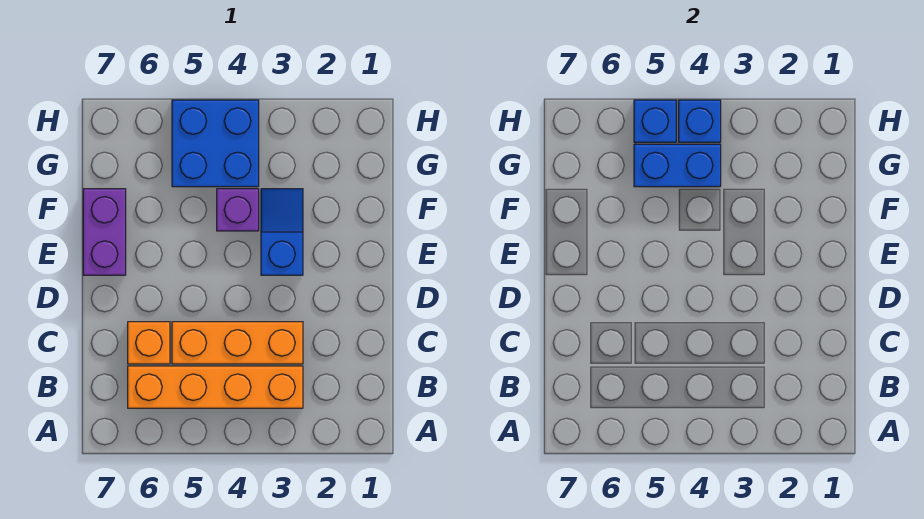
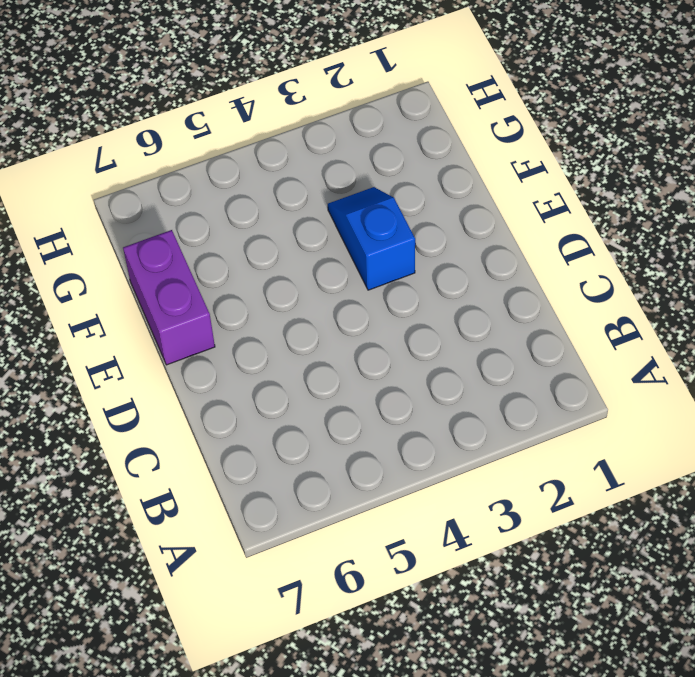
none -> orange brick B3:B6 level 1
none -> orange brick C3:C5 level 1

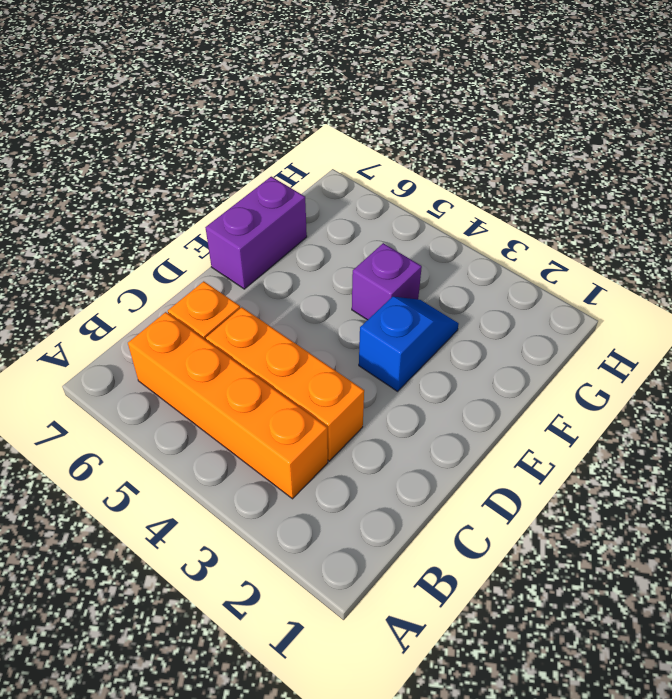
none -> blue brick G4:H5 level 1
none -> blue brick G4:G5 level 2

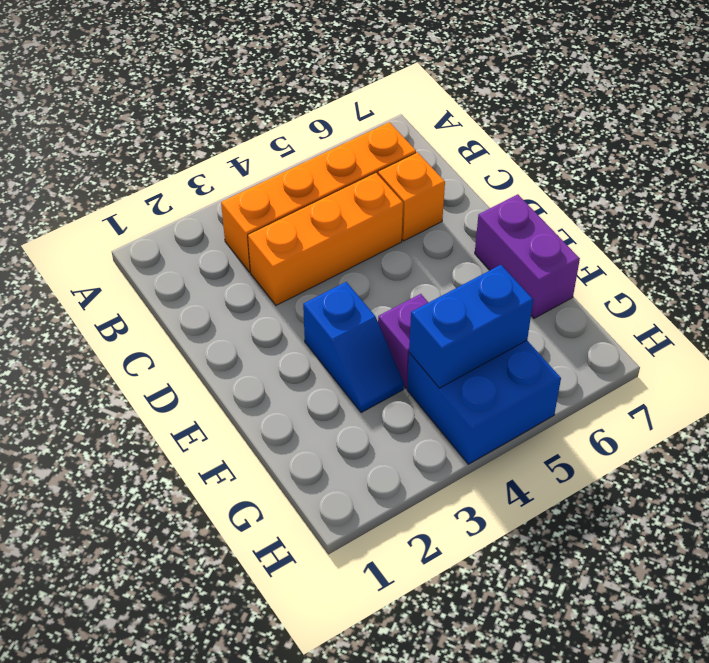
none -> blue brick H4 level 2
none -> blue brick H5 level 2

